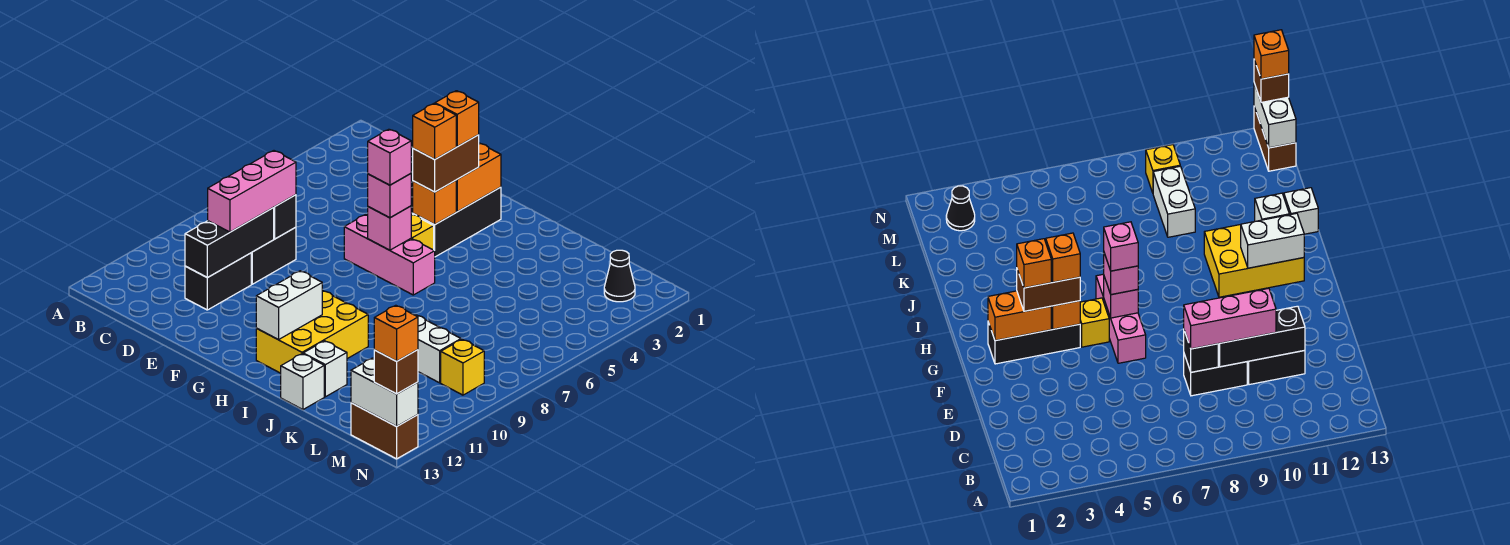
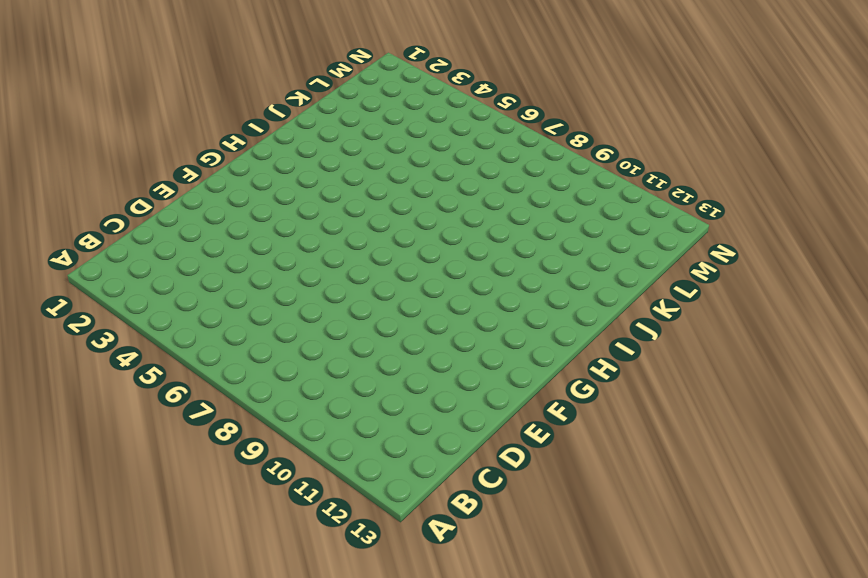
none -> black brick D8:D9 level 1
none -> black brick D10:D11 level 1
none -> pink brick F6:H6 level 1

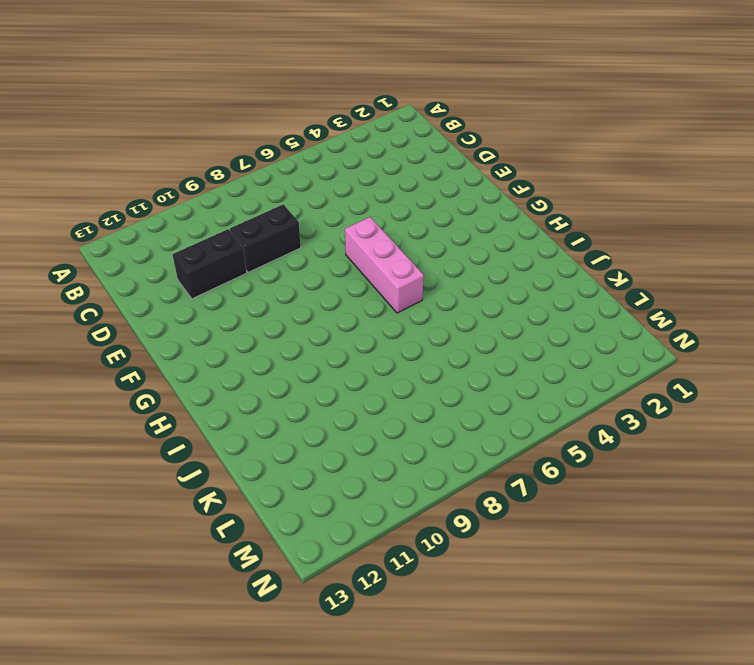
none -> black brick G2:G4 level 1
none -> yellow brick G5 level 1
none -> yellow brick H10:I12 level 1

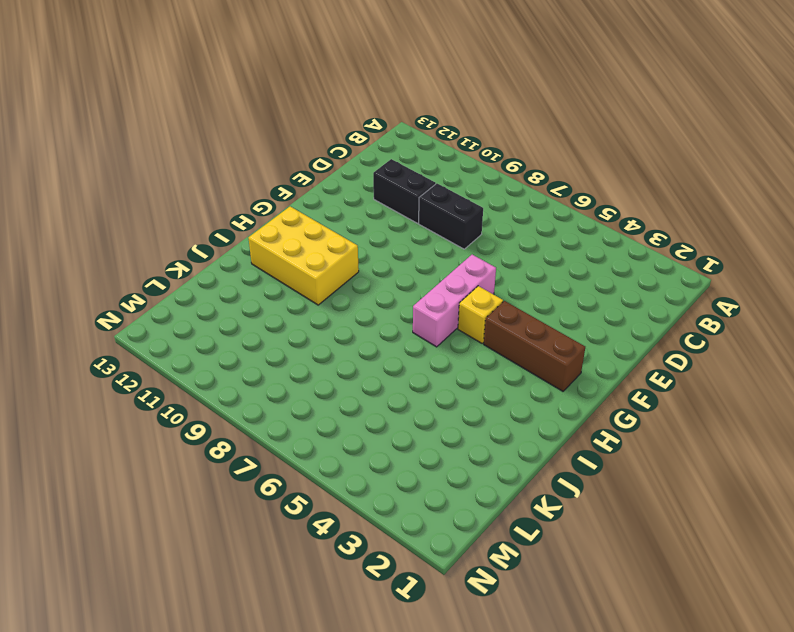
brown brick G2:G4 level 1 -> black brick G2:G4 level 1
none -> white brick J12 level 1
none -> white brick J13 level 1
none -> white brick K9:L9 level 1

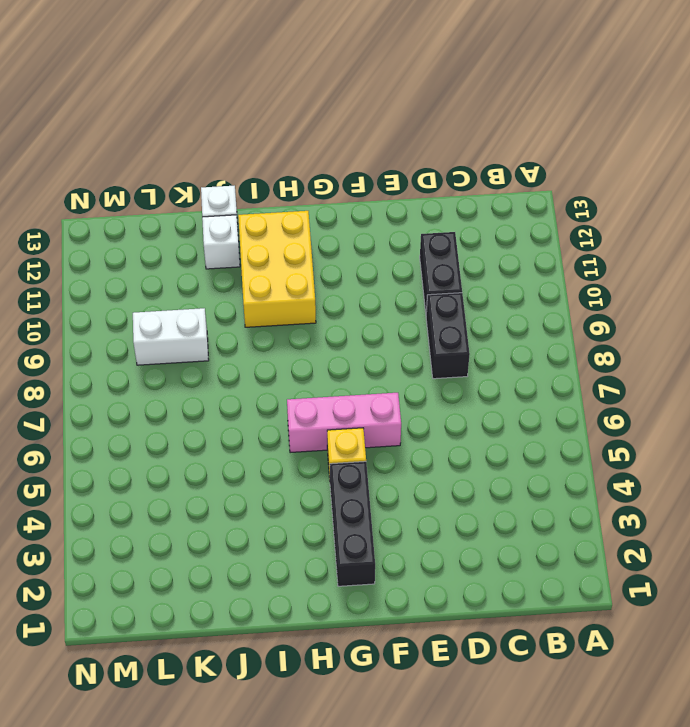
none -> black cone M2 level 1
none -> yellow brick M9 level 1
none -> brown brick M13:N13 level 1

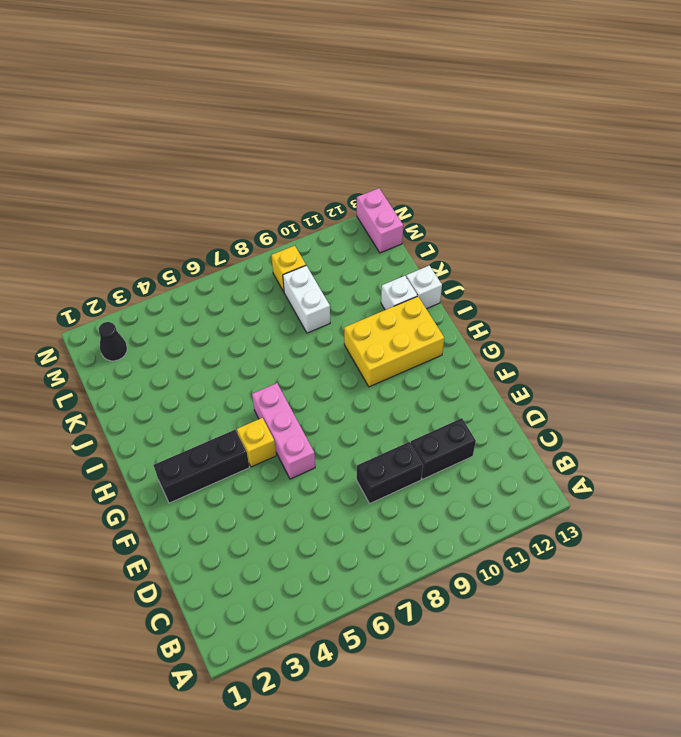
pink brick M13:N13 level 1 -> brown brick M13:N13 level 1
none -> black brick D8 level 2
none -> black brick D9:D11 level 2
none -> orange brick G2:G3 level 2

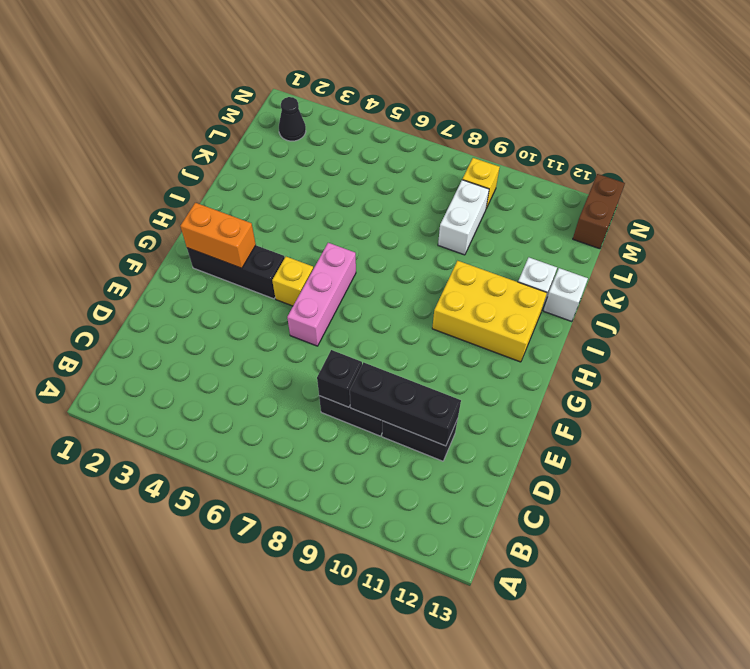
none -> orange brick G4 level 2
none -> pink brick G6 level 2
none -> white brick H11:H12 level 2

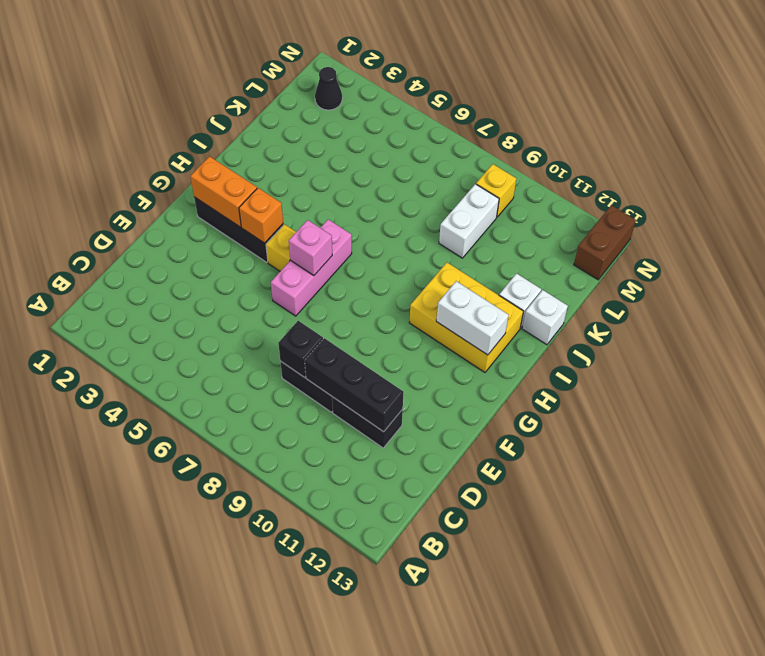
none -> white brick M13:N13 level 2
none -> pink brick D8:D10 level 3
none -> brown brick G3:G4 level 3

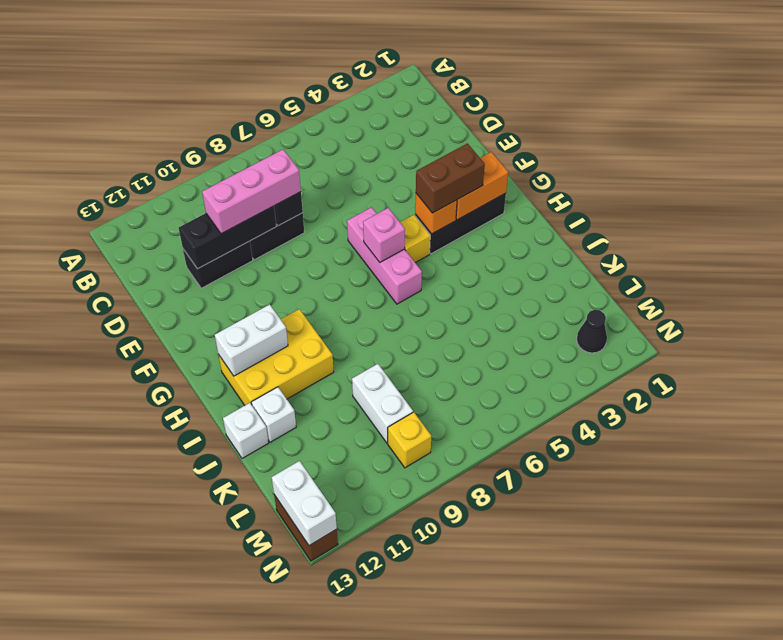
none -> pink brick G6 level 3
none -> brown brick N13 level 3
none -> orange brick G3 level 4

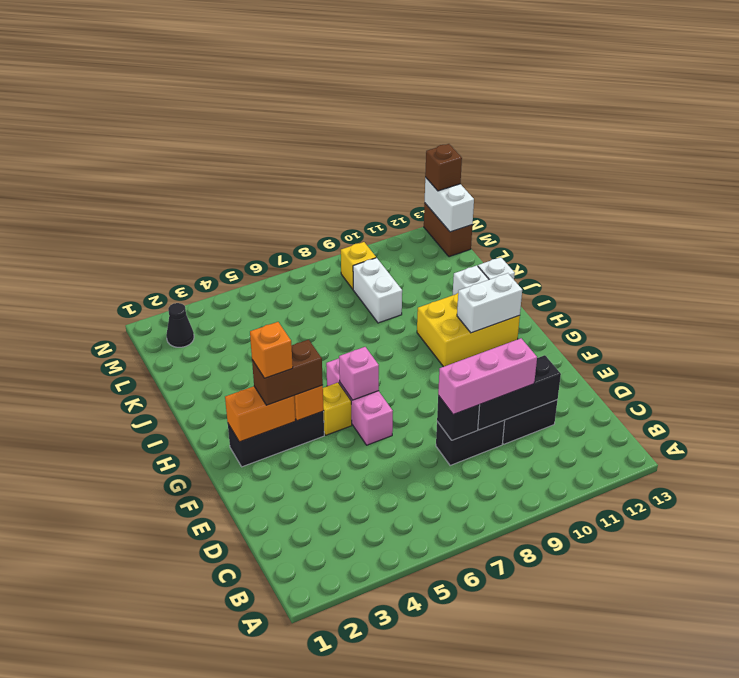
none -> pink brick G6 level 3
none -> orange brick G4 level 4
none -> pink brick G6 level 4

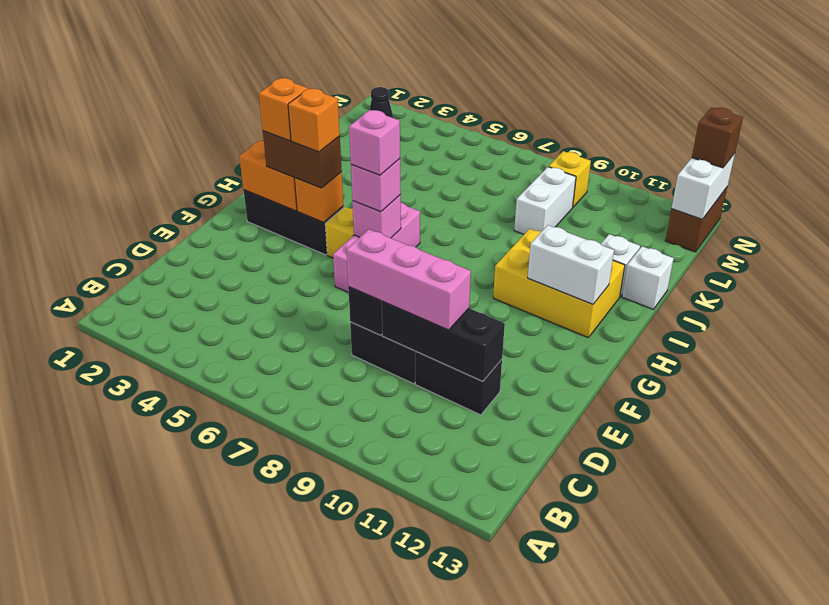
none -> orange brick N13 level 4

